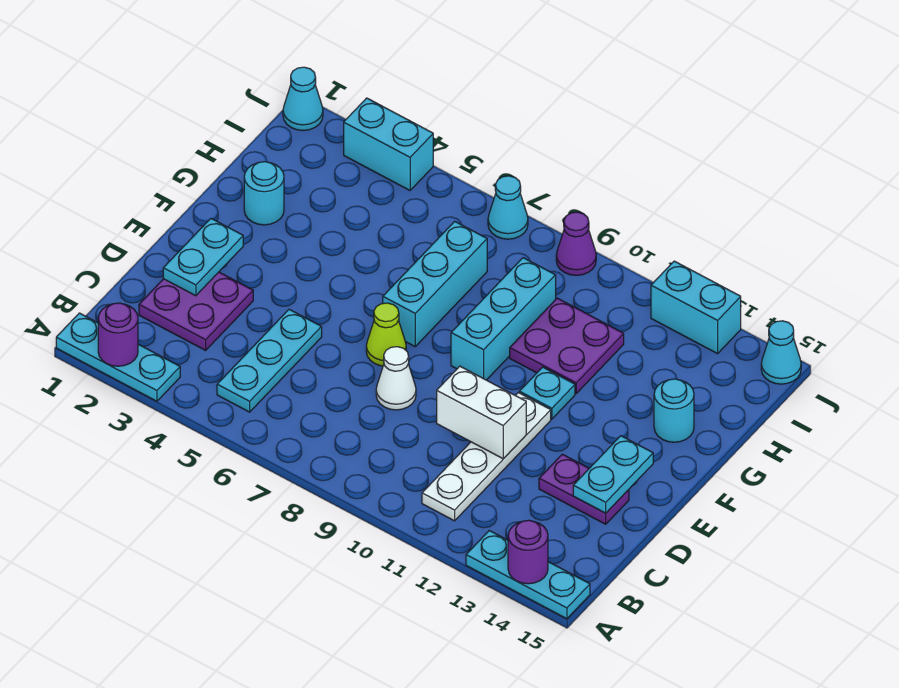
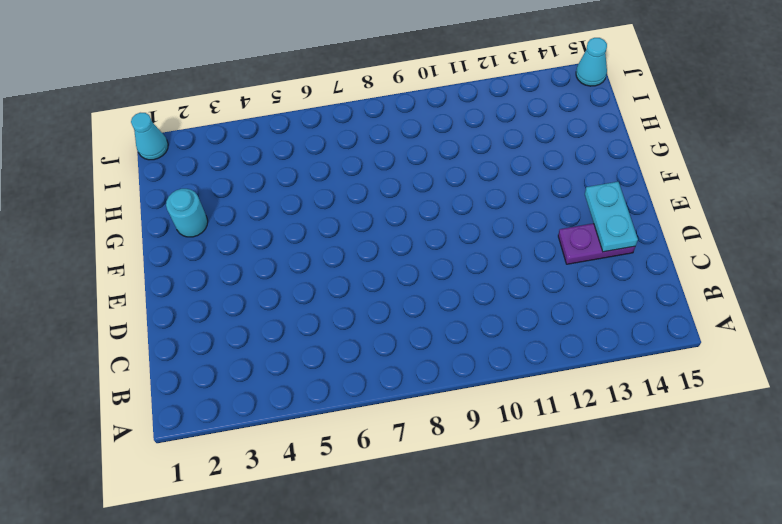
none -> cyan plate A1:A3 level 1
none -> cyan plate A13:A15 level 1
none -> cyan plate B5:D5 level 1

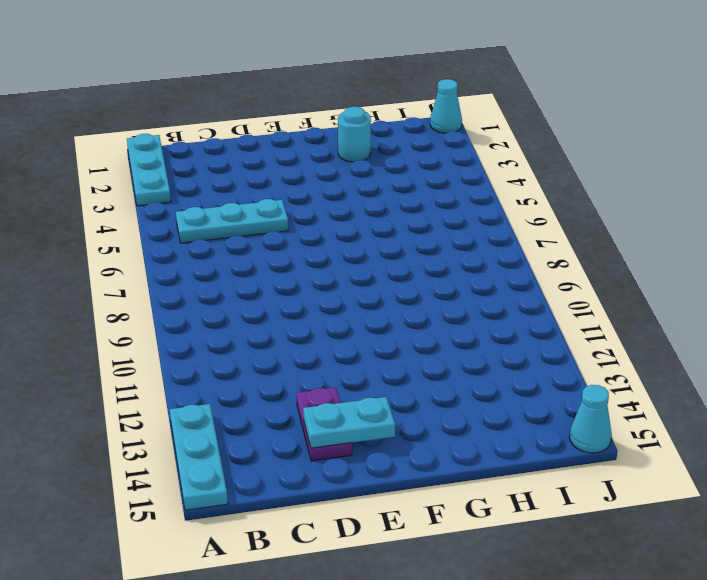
none -> white plate B11:E11 level 1
none -> purple plate C2:D3 level 1
none -> white cone D8 level 1

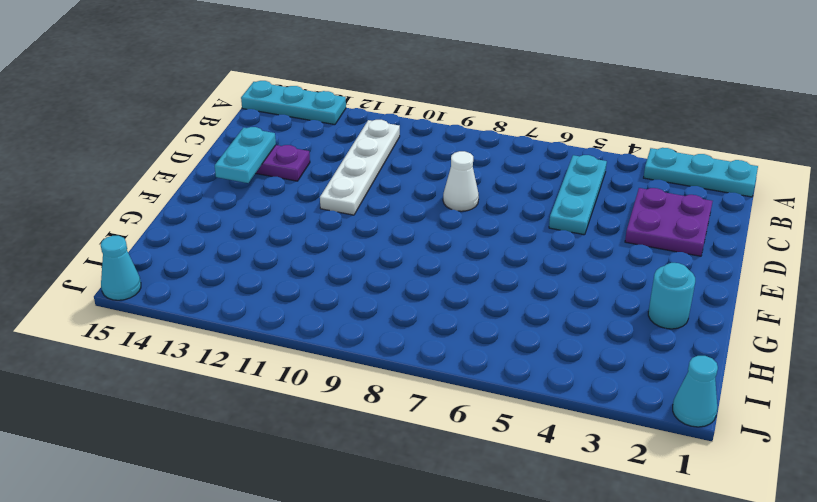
none -> lime cone E7 level 1
none -> cyan brick F7:H7 level 1
none -> cyan brick F9:H9 level 1

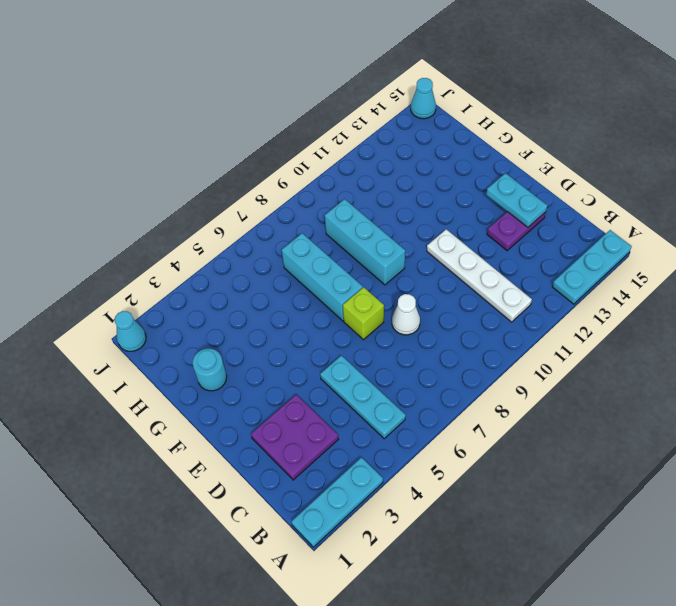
lime brick E7 level 1 -> lime cone E7 level 1
none -> cyan plate F11 level 1
none -> purple plate G10:H11 level 1
none -> cyan round brick G14 level 1

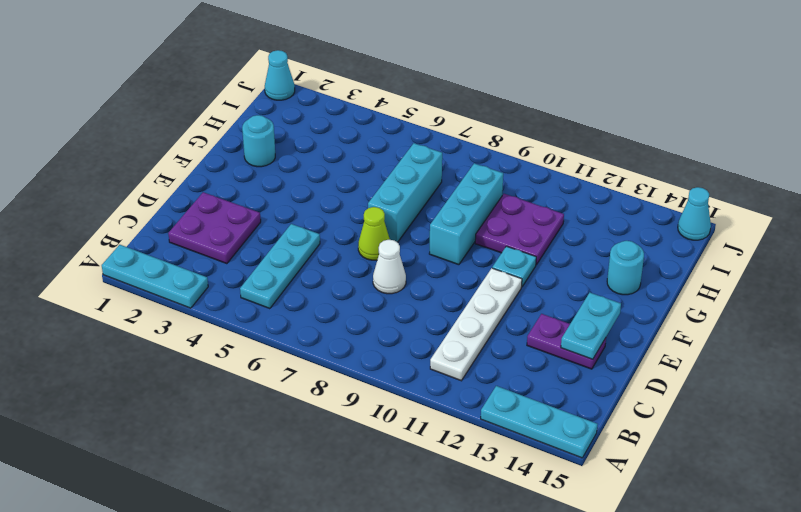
none -> cyan brick J3:J4 level 1
none -> cyan cone J7 level 1
none -> purple cone J9 level 1

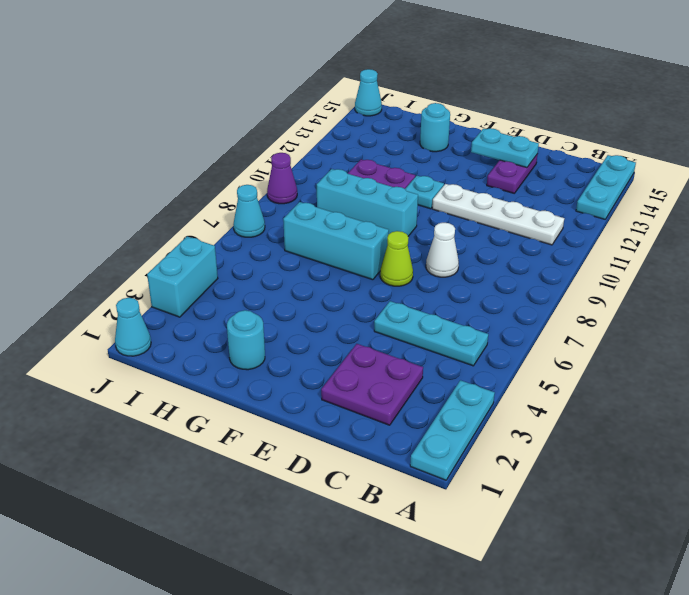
none -> cyan brick J12:J13 level 1
none -> purple round brick A2 level 2
none -> purple round brick A14 level 2

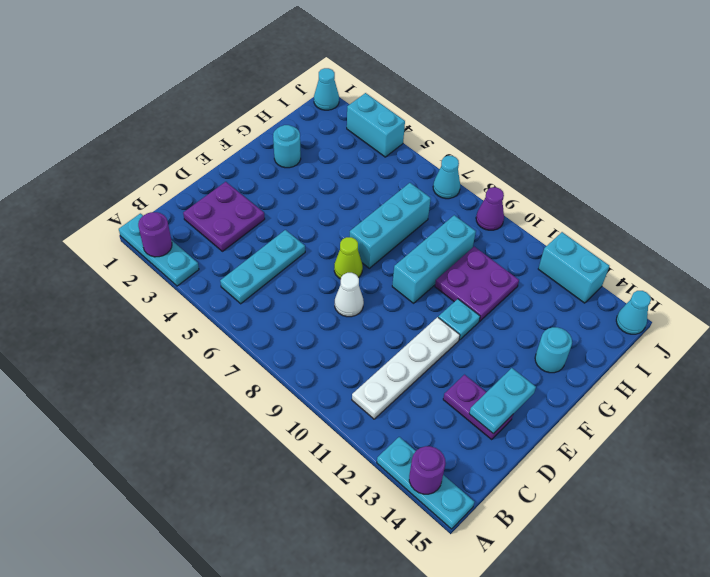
none -> cyan plate D2:E2 level 2
none -> white brick D10:D11 level 2

